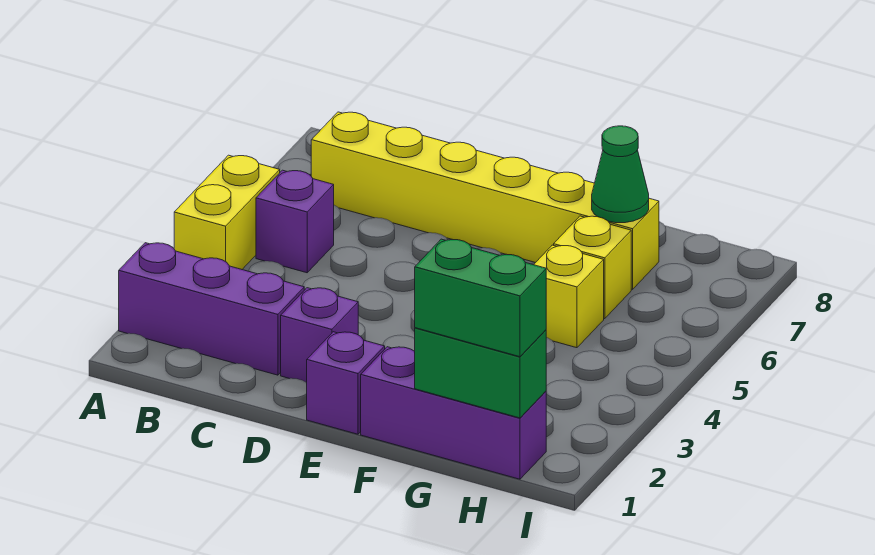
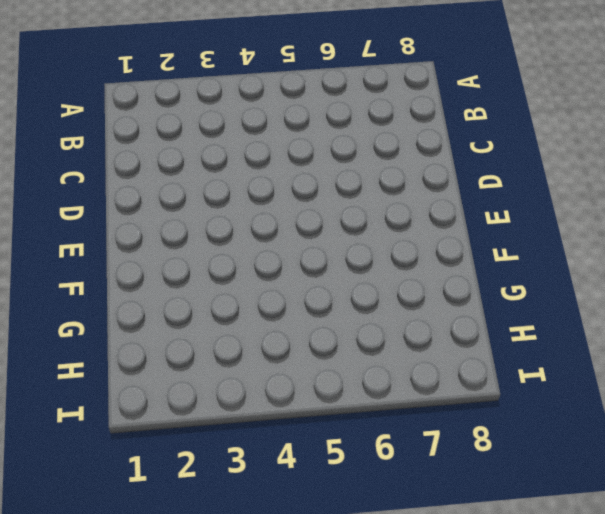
none -> purple brick A2:C2 level 1
none -> yellow brick A4:A5 level 1
none -> purple brick B5 level 1

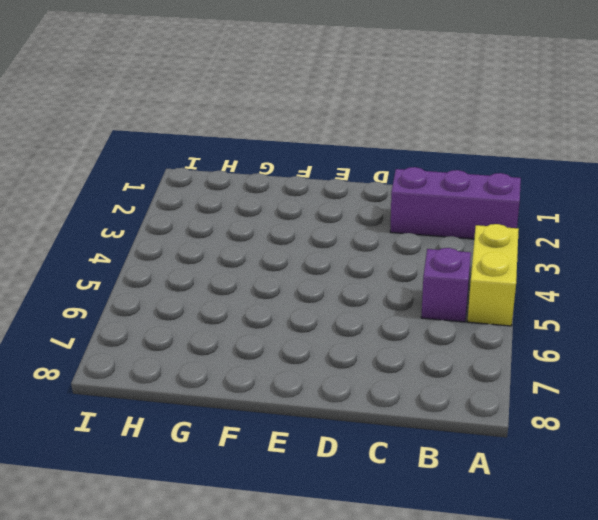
none -> yellow brick B7:G7 level 1
none -> purple brick D2 level 1
none -> purple brick E1 level 1

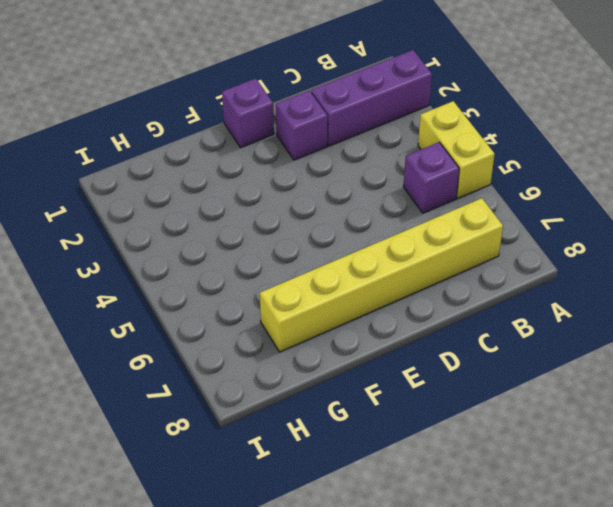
none -> purple brick F1:H1 level 1
none -> yellow brick G5 level 1
none -> yellow brick G6 level 1

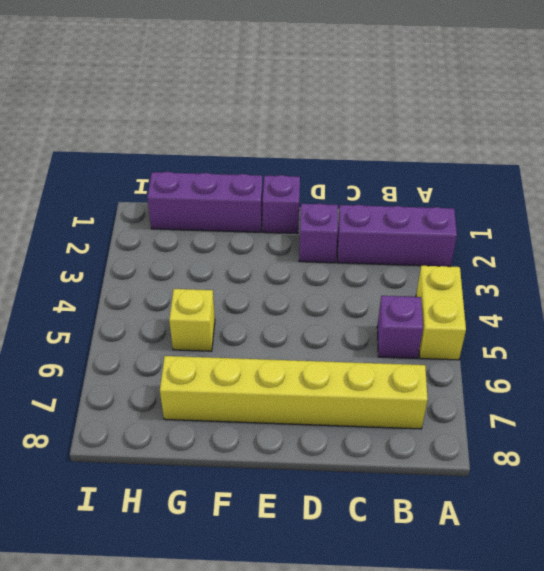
none -> yellow brick G6 level 1
none -> green brick G1:H1 level 2
none -> green cone G7 level 2

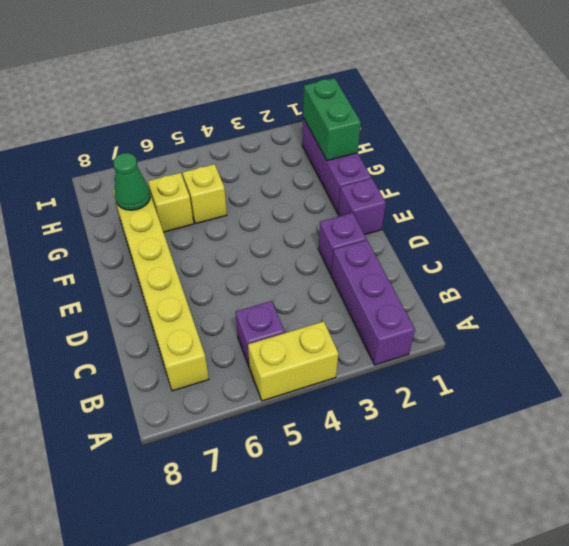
none -> green brick G1:H1 level 3

